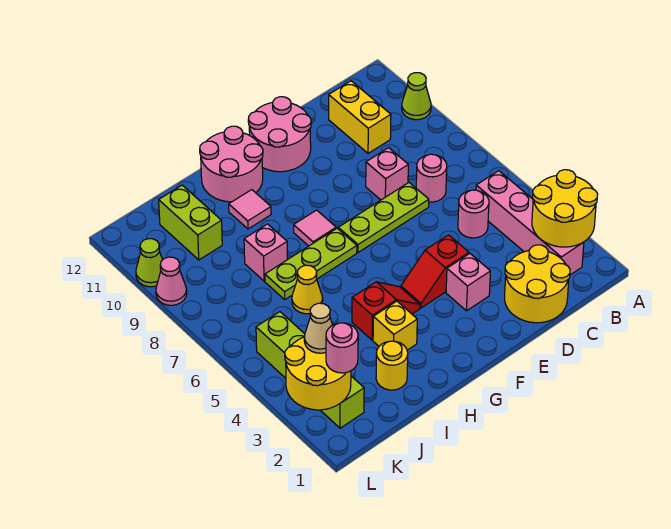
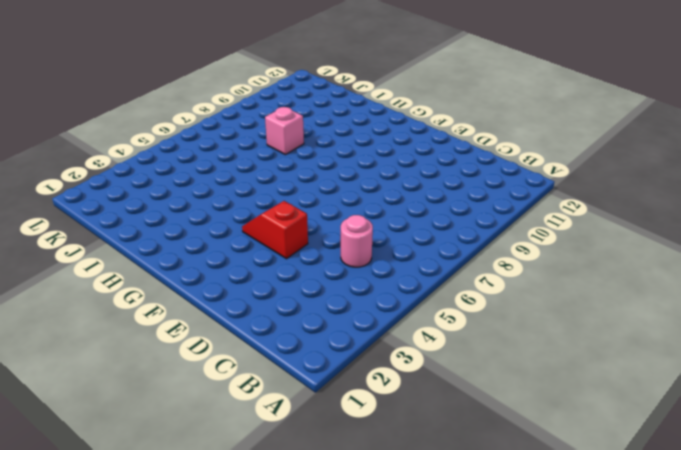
none -> lime cone A10 level 1
none -> pink brick B2:B5 level 1
none -> yellow round brick C1:D2 level 1

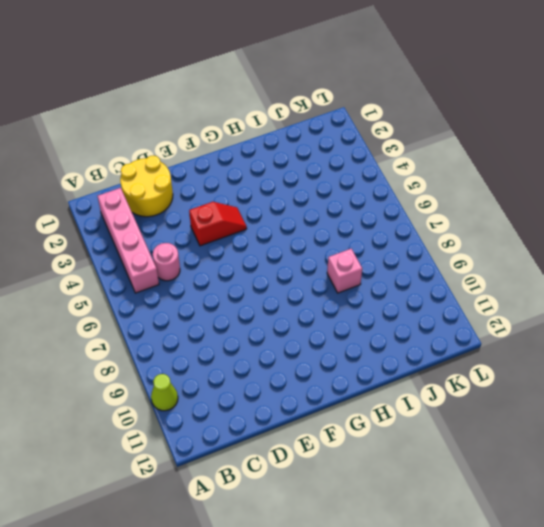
none -> pink round brick C7 level 1
none -> yellow brick C10:C11 level 1
none -> lime plate D7:F7 level 1

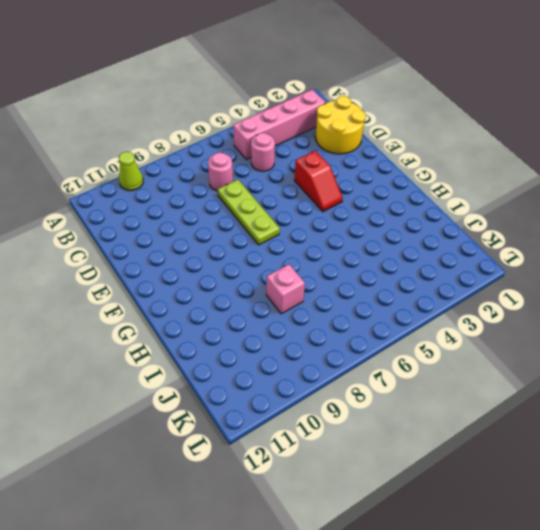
none -> yellow brick C10:C11 level 1
none -> pink brick D8 level 1
none -> pink brick E3 level 1

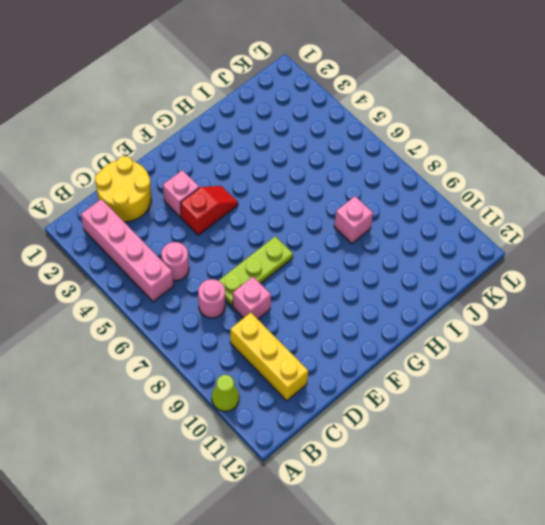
yellow brick C9:C11 level 1 -> yellow brick C10:C11 level 1
none -> pink round brick E11:F12 level 1
none -> red slope G4:H4 level 1 top H
none -> lime plate G7:I7 level 1

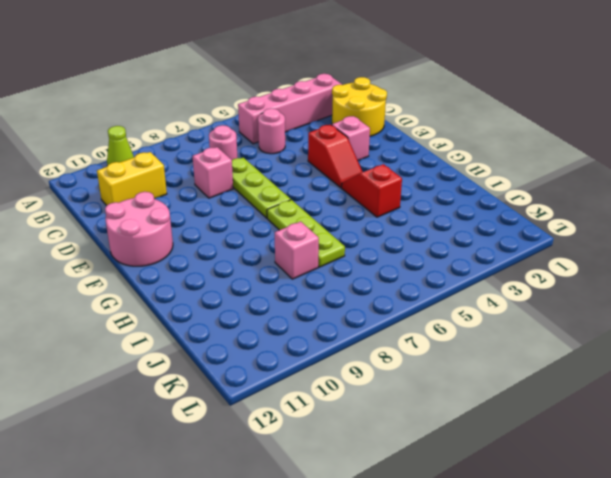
none -> pink tile G8 level 1
none -> pink round brick G11:H12 level 1
none -> yellow brick H3 level 1

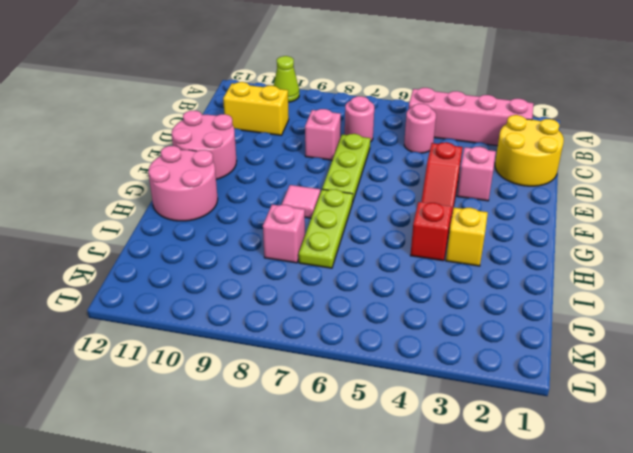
none -> pink tile H10 level 1
none -> yellow round brick I2 level 1
none -> yellow cone I6 level 1

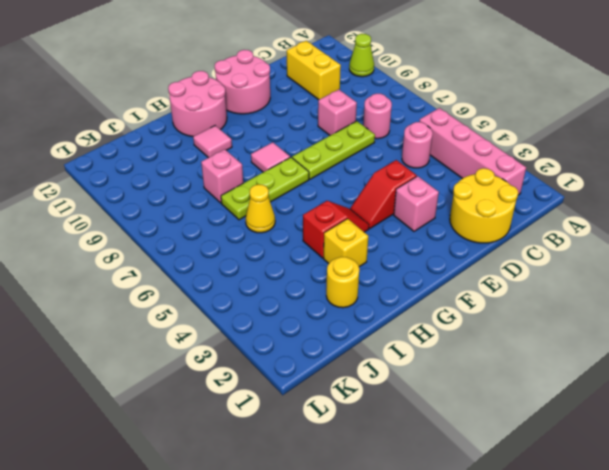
none -> lime brick J10:J11 level 1
none -> lime brick K2:K5 level 1
none -> pink cone L9 level 1

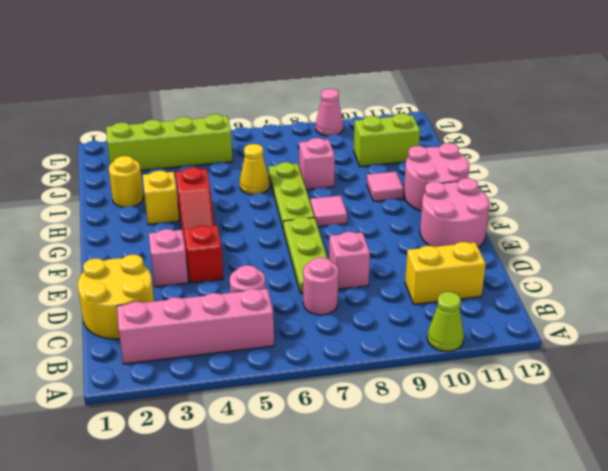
none -> lime cone L10 level 1
none -> yellow round brick A2:B3 level 2
none -> yellow round brick K2:L3 level 2

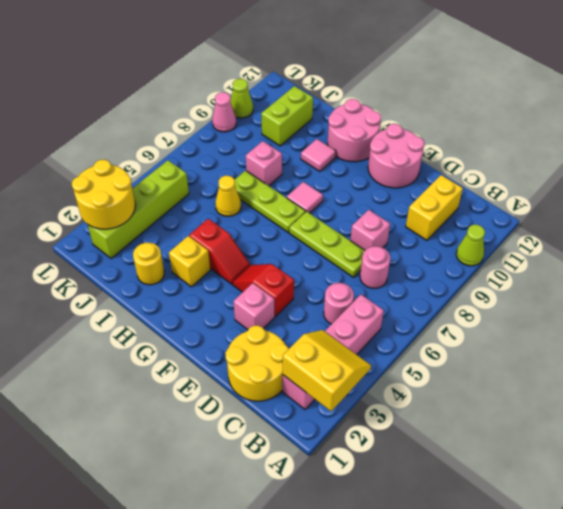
yellow slope A2:B3 level 2 top 2 -> yellow round brick A2:B3 level 2
none -> pink round brick K2 level 3
none -> tan cone K3 level 3

